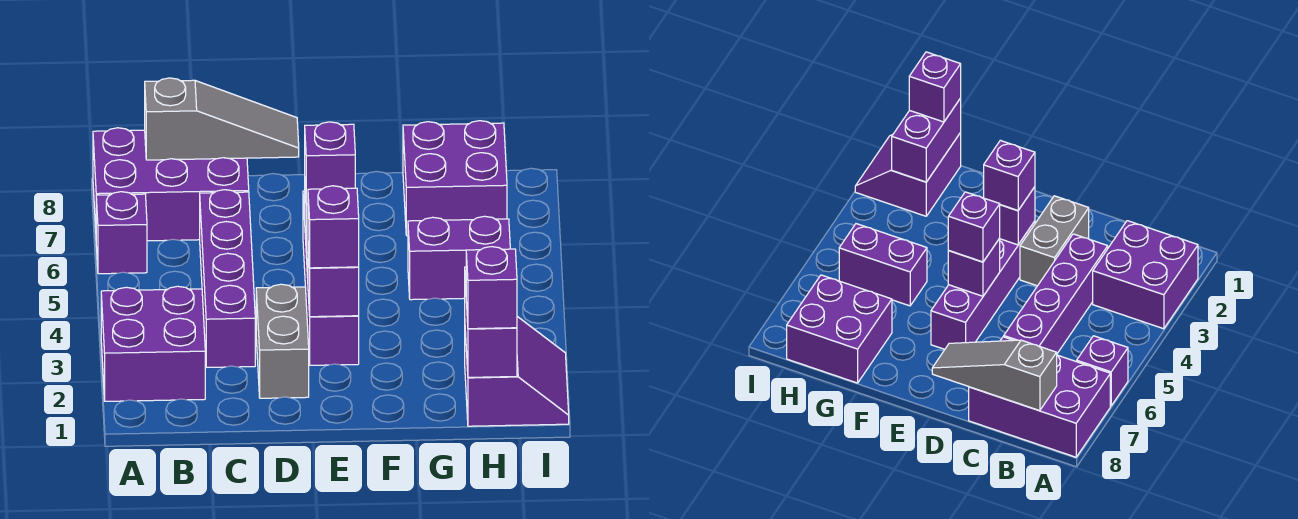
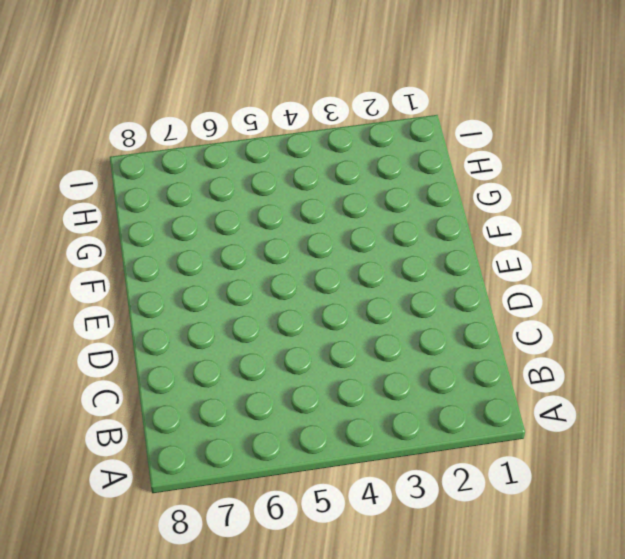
none -> purple brick A2:B3 level 1
none -> purple brick A6 level 1
none -> purple brick A7:C8 level 1

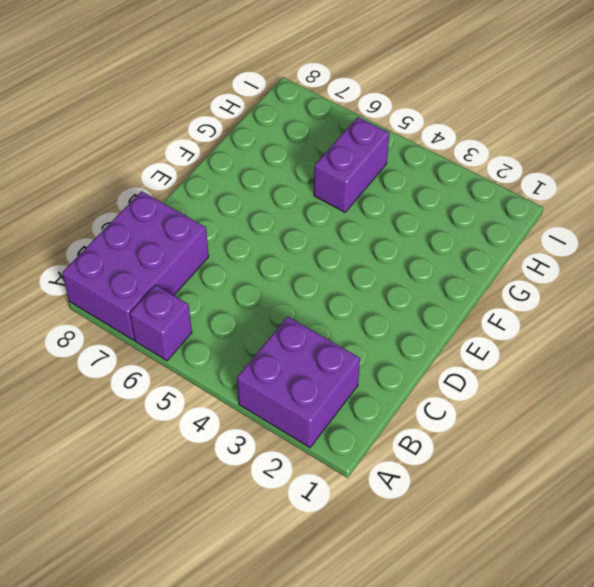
none -> purple brick C3:C6 level 1
none -> grey brick D2:D3 level 1
none -> purple brick E3:E6 level 1

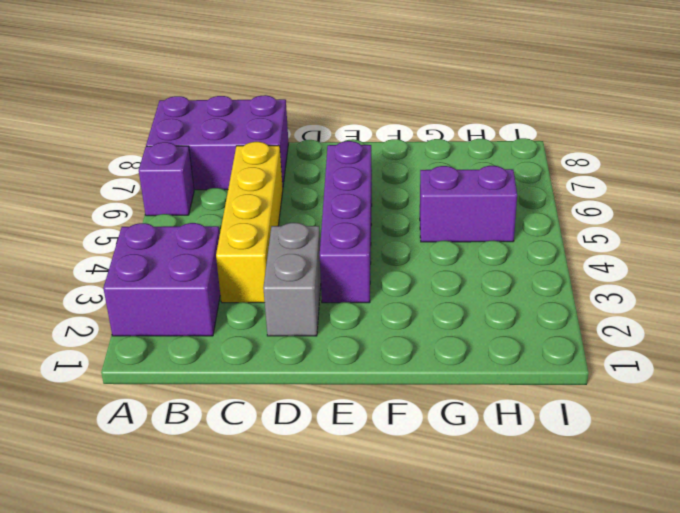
yellow brick C3:C6 level 1 -> purple brick C3:C6 level 1
none -> purple brick G7:H8 level 1
none -> purple slope H1:I2 level 1 top H
none -> grey slope B8:D8 level 2 top B

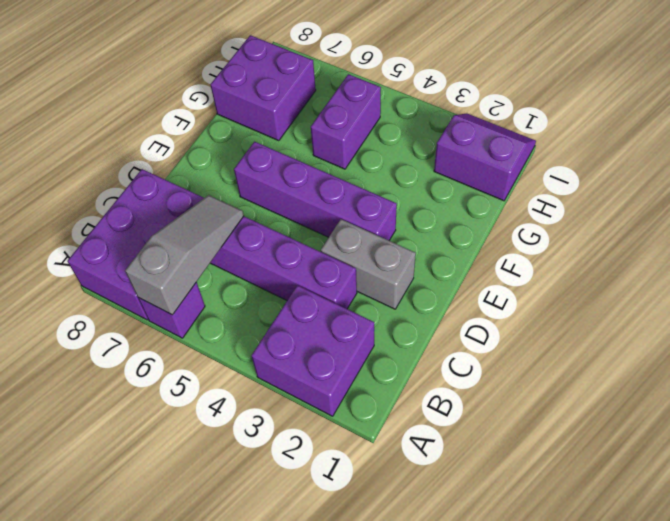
grey slope A6:C6 level 2 top A -> grey slope B8:D8 level 2 top B
none -> purple brick E3 level 2
none -> purple brick E5 level 2
none -> purple brick H1:H2 level 2

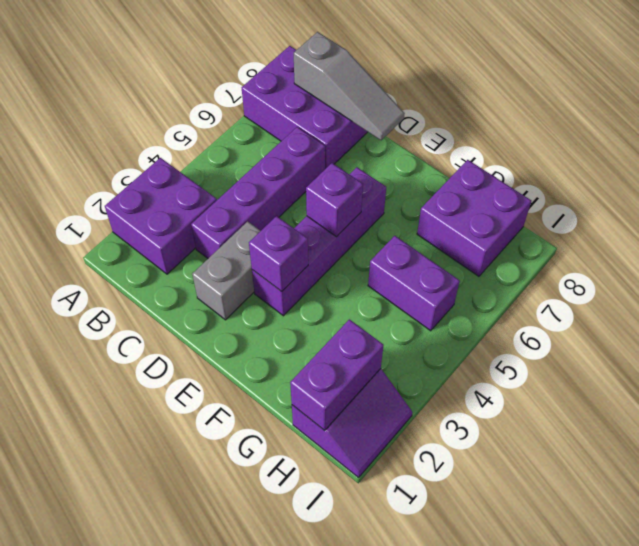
none -> purple brick A6 level 1
none -> purple brick E3 level 3
none -> purple brick E5 level 3

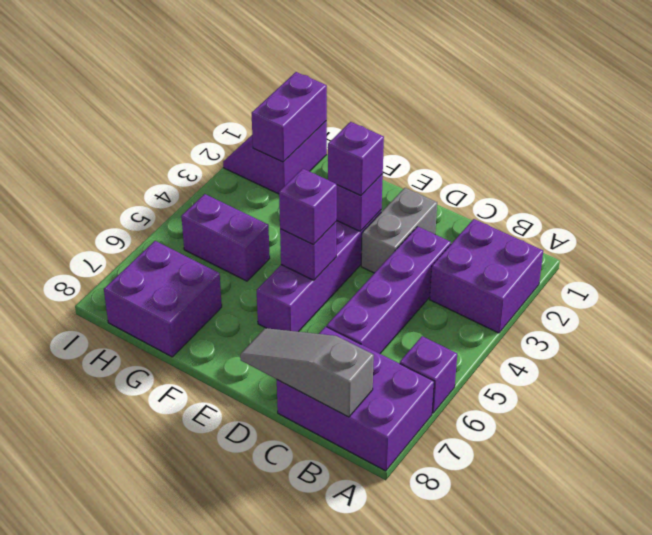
none -> purple brick H1 level 3

